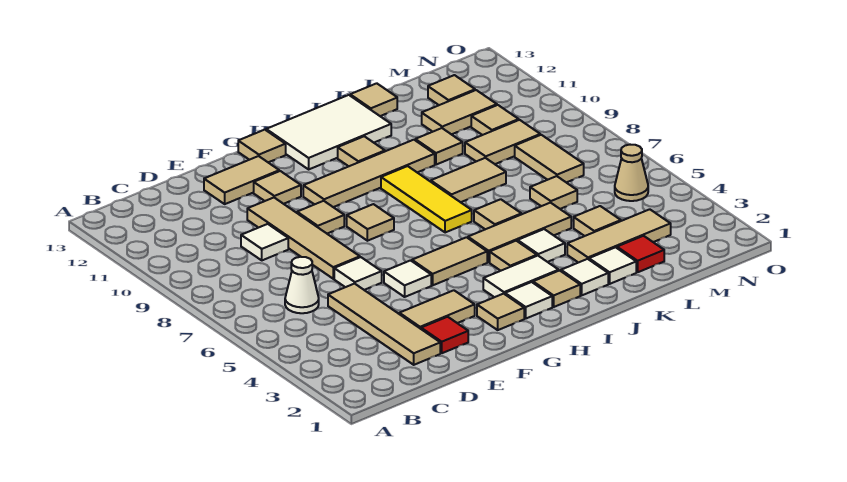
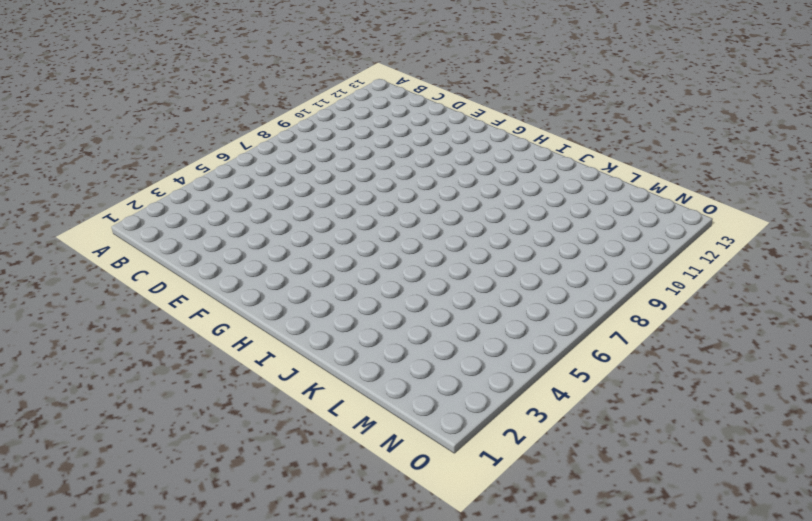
none -> white cone C6 level 1
none -> tan tile D2:D5 level 1
none -> white tile D9 level 1
none -> red tile E2 level 1

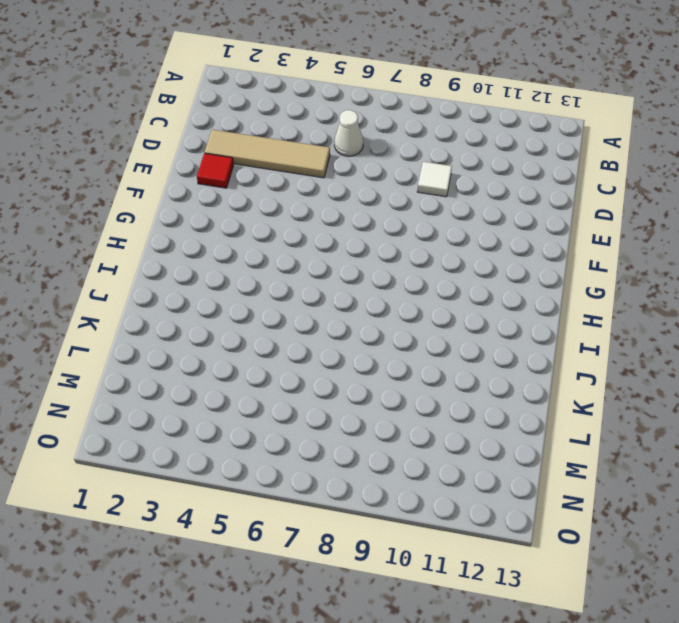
none -> tan tile E3:F3 level 1
none -> white tile E6 level 1
none -> tan tile E7:E10 level 1
none -> tan tile E12:F12 level 1

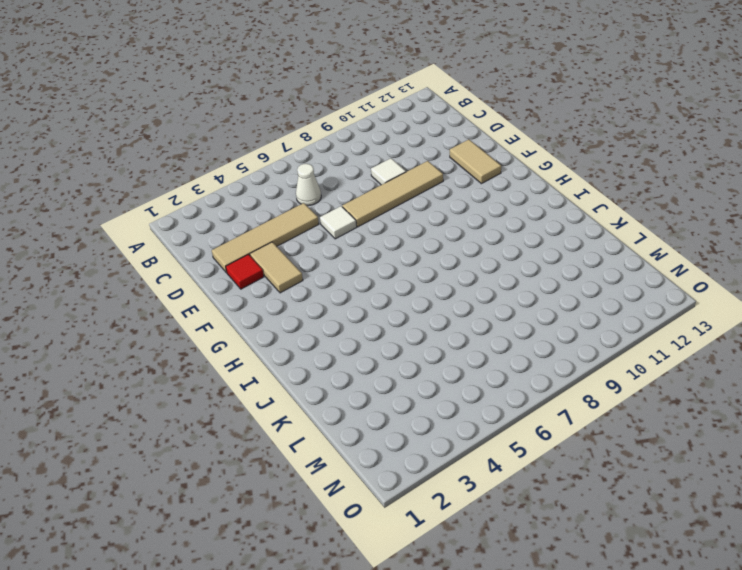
none -> white tile F5 level 1
none -> tan tile F9 level 1
none -> tan tile F11 level 1
none -> tan tile G2 level 1

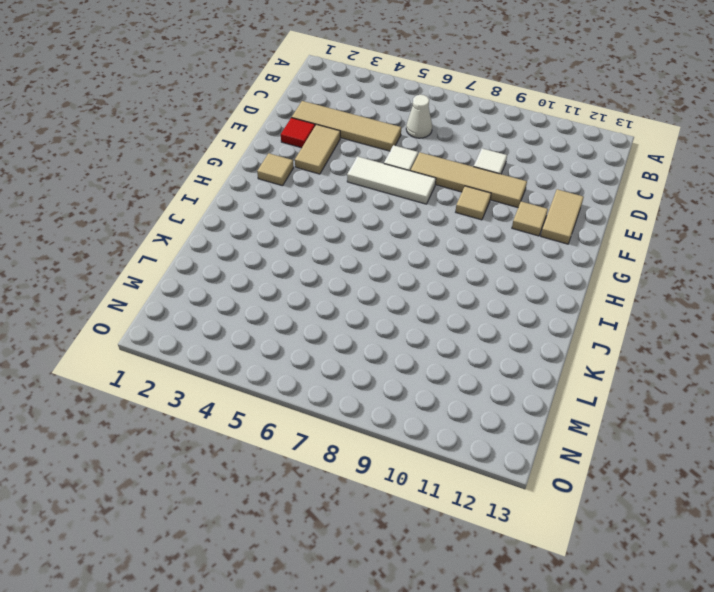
white tile F5:F7 level 1 -> white tile F5 level 1
none -> tan tile G5:H5 level 1
none -> tan tile G8 level 1
none -> tan tile G10:J10 level 1
none -> tan tile G13 level 1

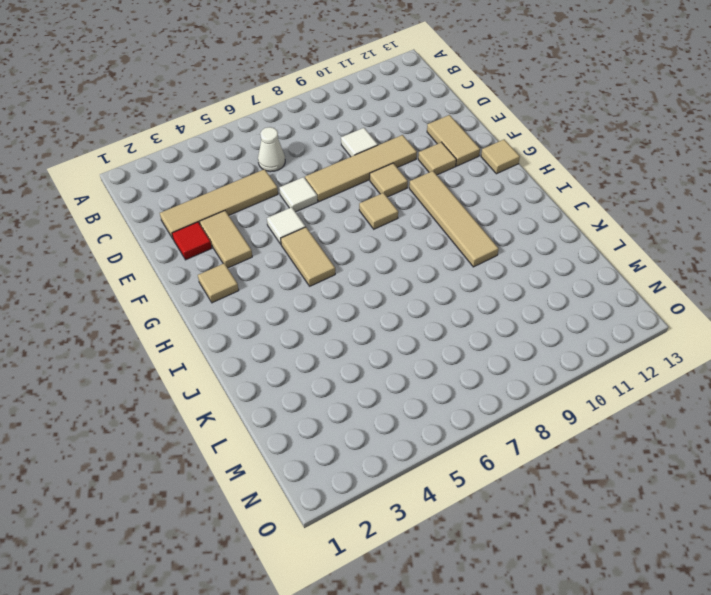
none -> white tile H2 level 1
none -> white tile H3:I3 level 1
none -> white tile H12:J13 level 1
none -> tan tile I2 level 1

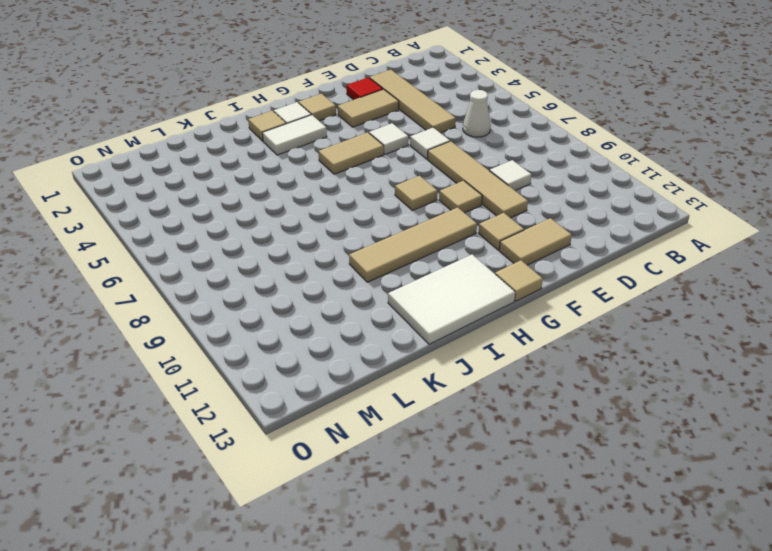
none -> tan tile I4 level 1
none -> tan tile I5:K5 level 1
none -> yellow tile I7:I9 level 1
none -> tan tile I11 level 1

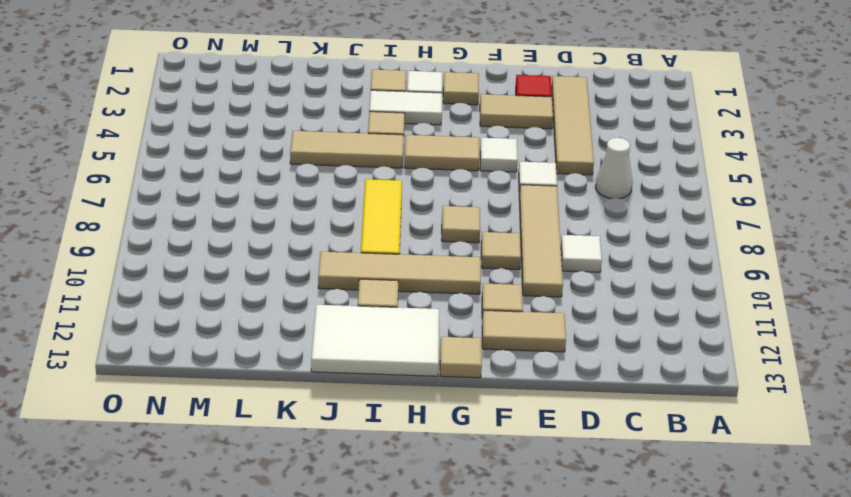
none -> white tile J2 level 1
none -> white tile J4 level 1
none -> tan tile J6 level 1
none -> tan tile J8:K8 level 1

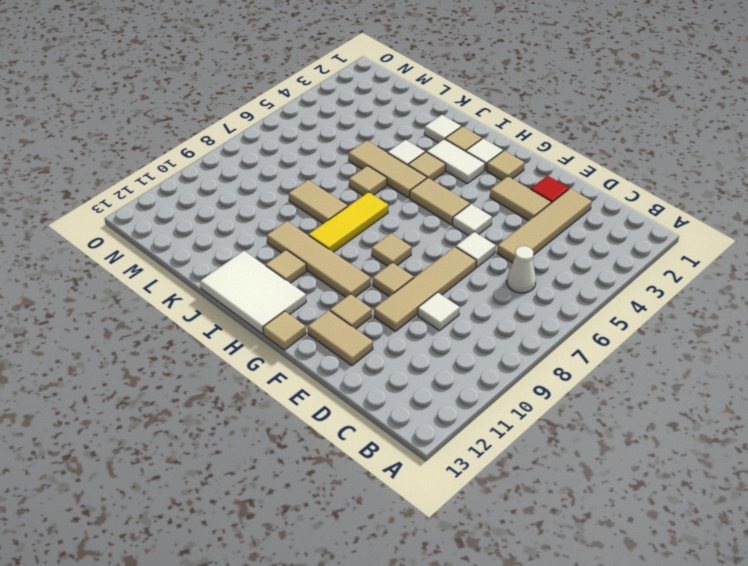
none -> white tile K2 level 1
none -> tan tile K3:M3 level 1
none -> tan tile K10 level 1
none -> tan tile K13 level 1

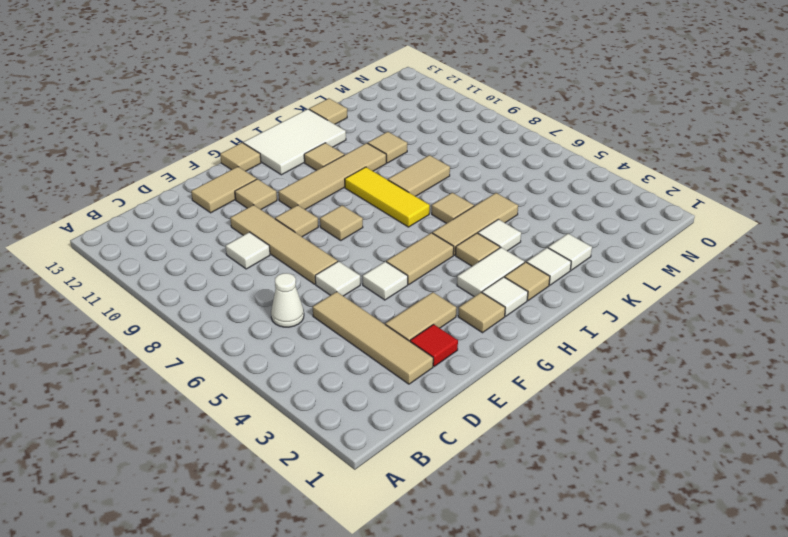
none -> tan tile K3:M3 level 1
none -> red tile L2 level 1
none -> tan tile L4 level 1
none -> tan tile L6 level 1

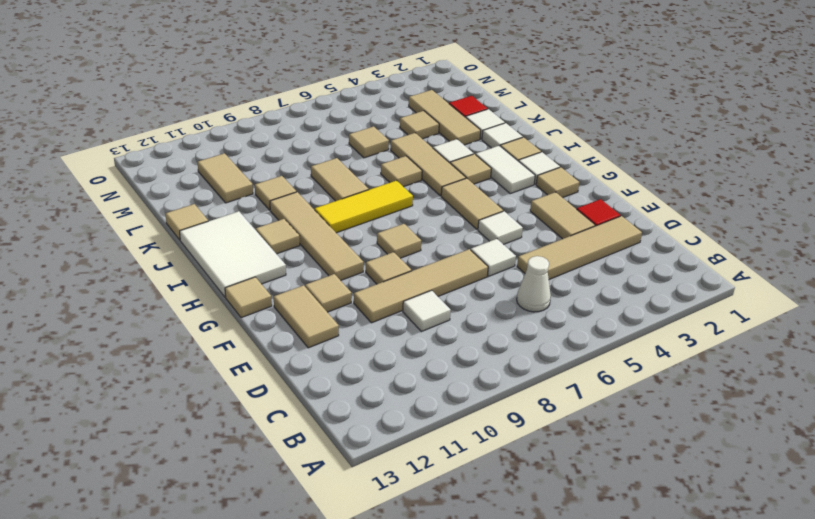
none -> tan tile L9:M9 level 1
none -> tan tile M7:M8 level 1
none -> tan tile M10 level 1
none -> tan tile M12 level 1

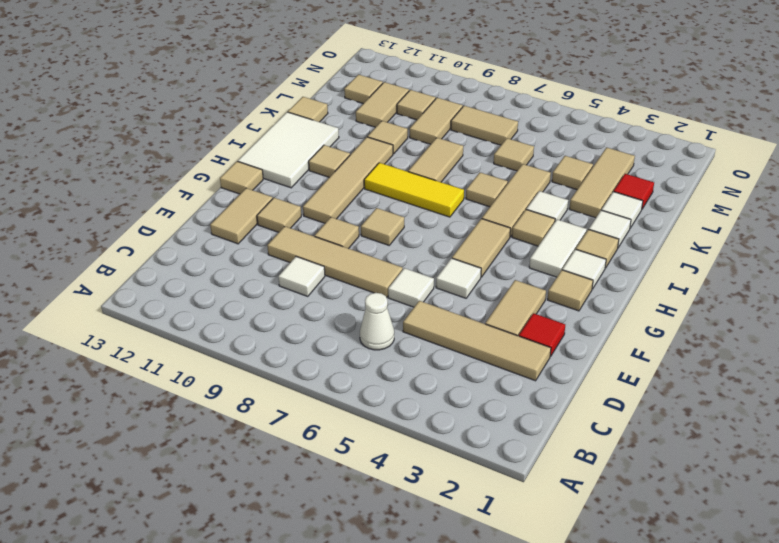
none -> tan cone N5 level 1

